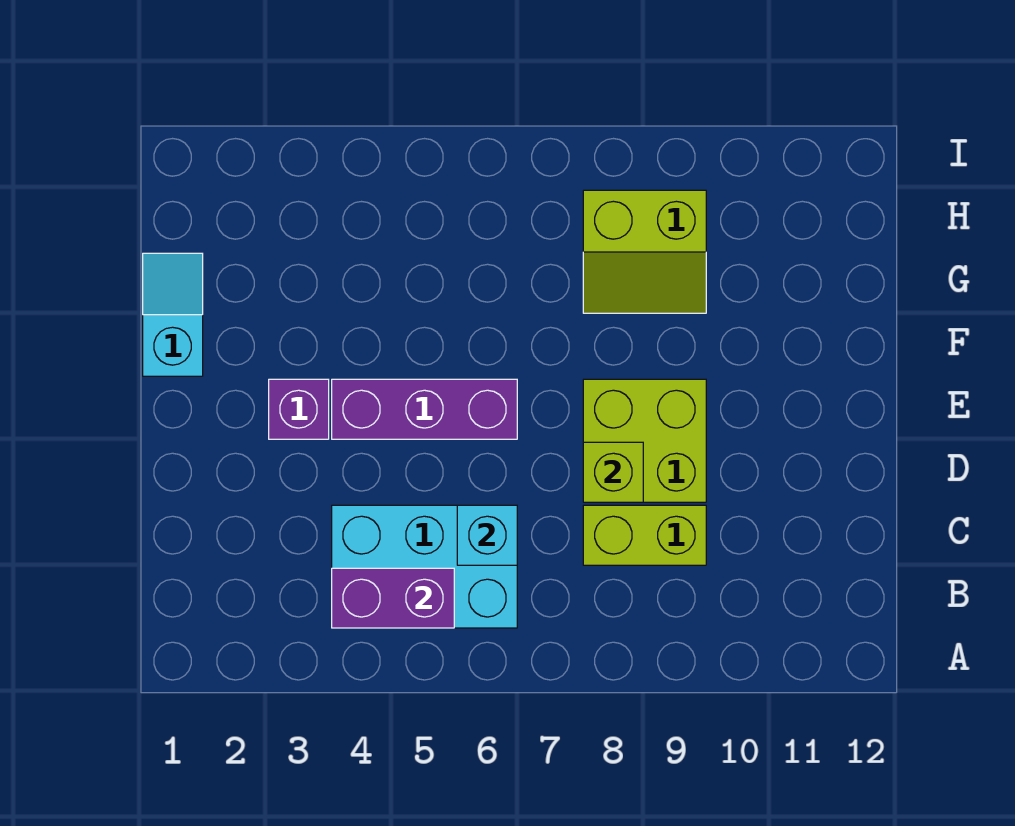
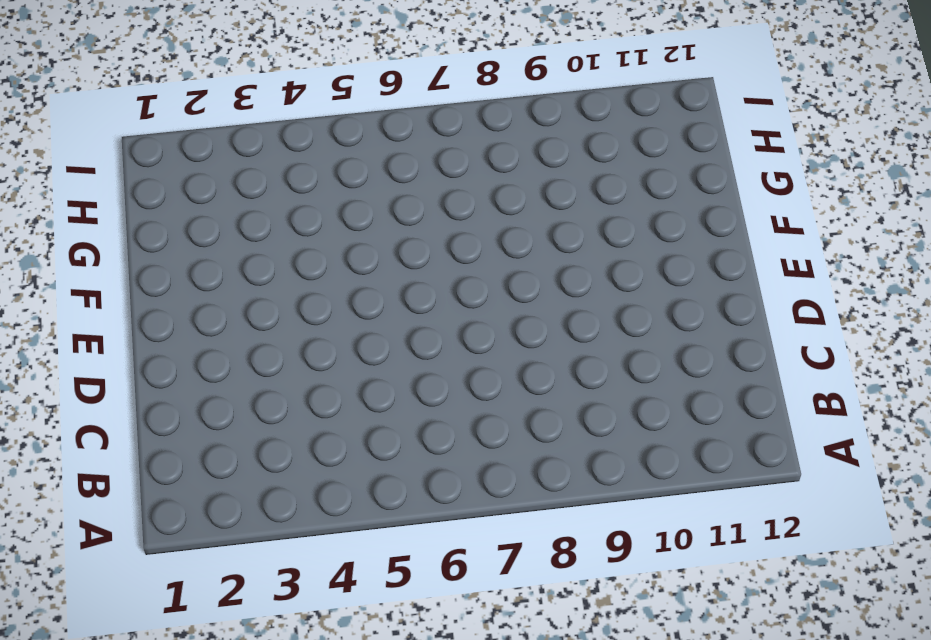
none -> cyan brick B4:C6 level 1
none -> lime brick C8:C9 level 1

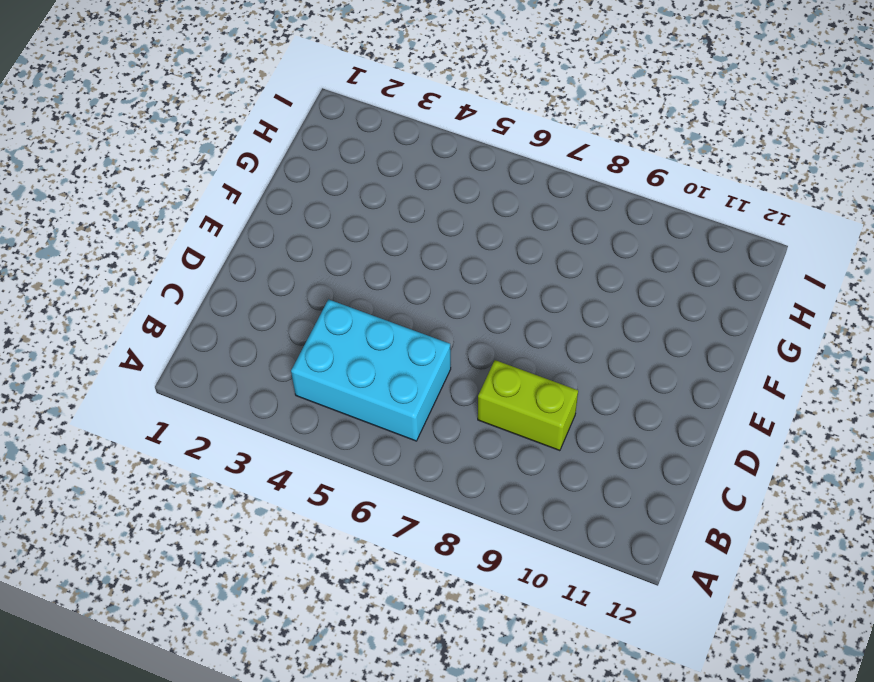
none -> lime brick D8:E9 level 1
none -> purple brick E3 level 1

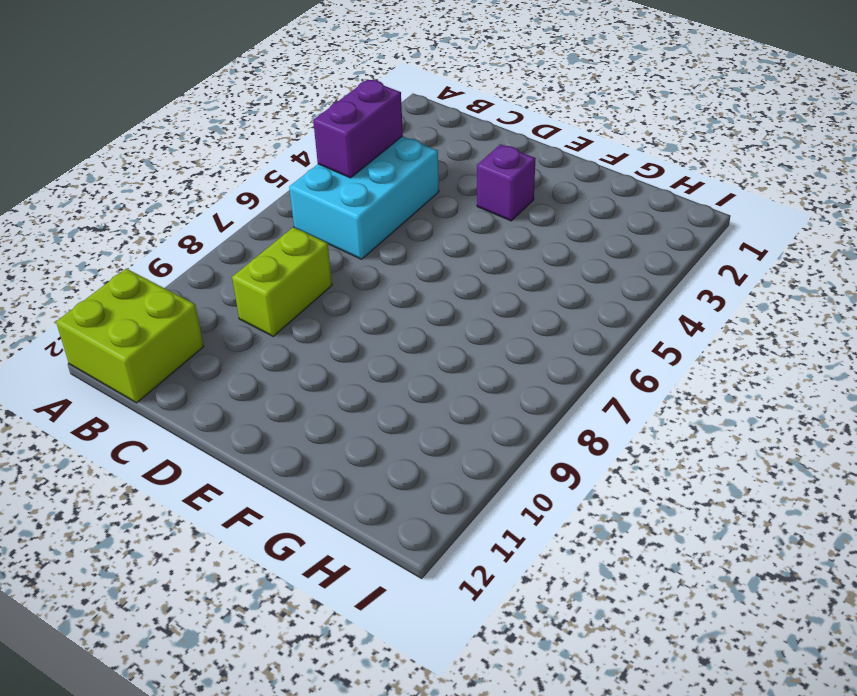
lime brick A11:B12 level 1 -> lime brick D8:E9 level 1
none -> purple brick E4:E6 level 1
none -> cyan slope F1:G1 level 1 top F

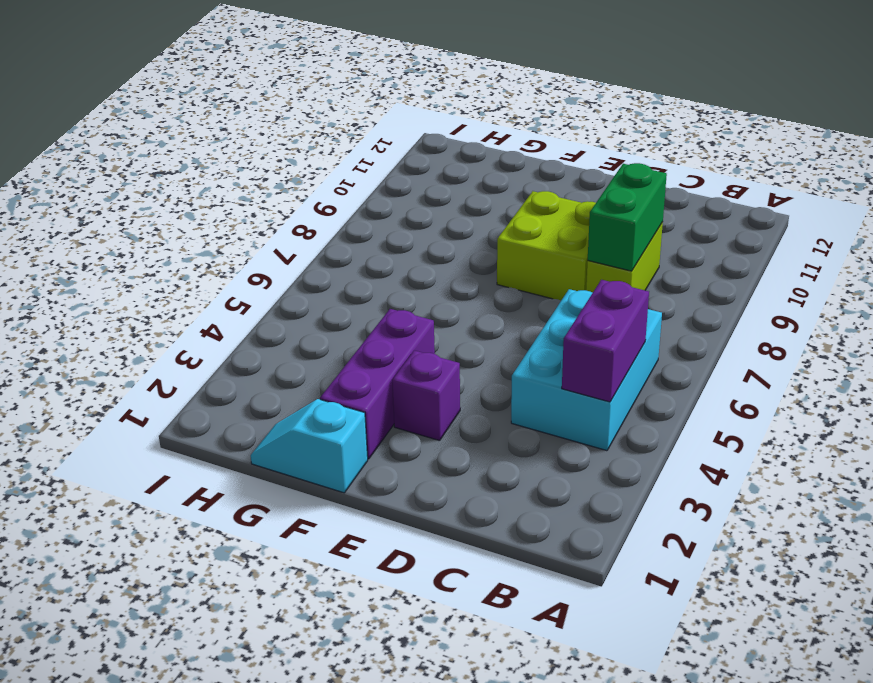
green brick C8:C9 level 2 -> none
purple brick F2:F4 level 1 -> purple brick E4:E6 level 1
none -> lime slope G8:H9 level 1 top H
none -> cyan brick C6 level 2

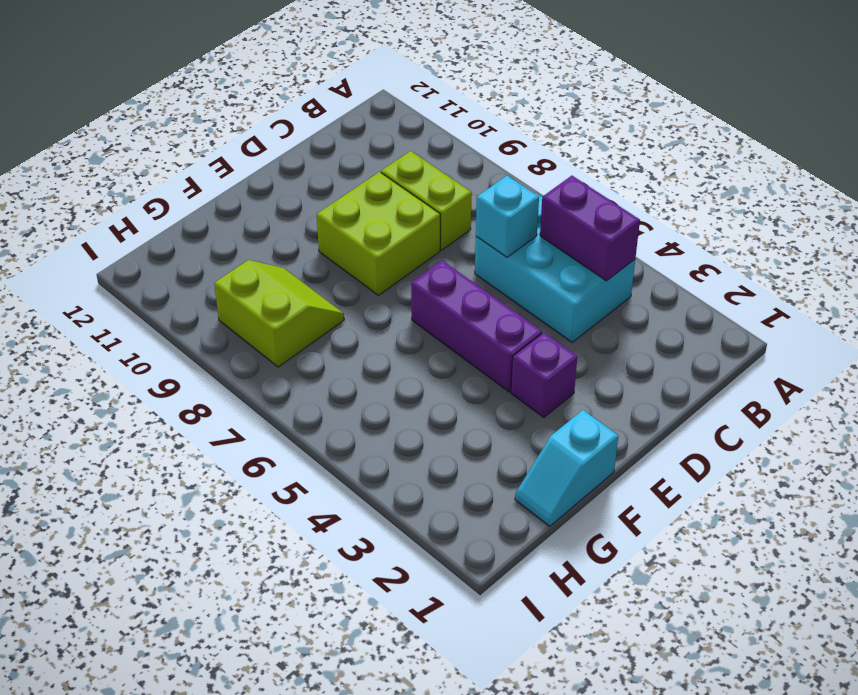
none -> lime brick D8 level 2

